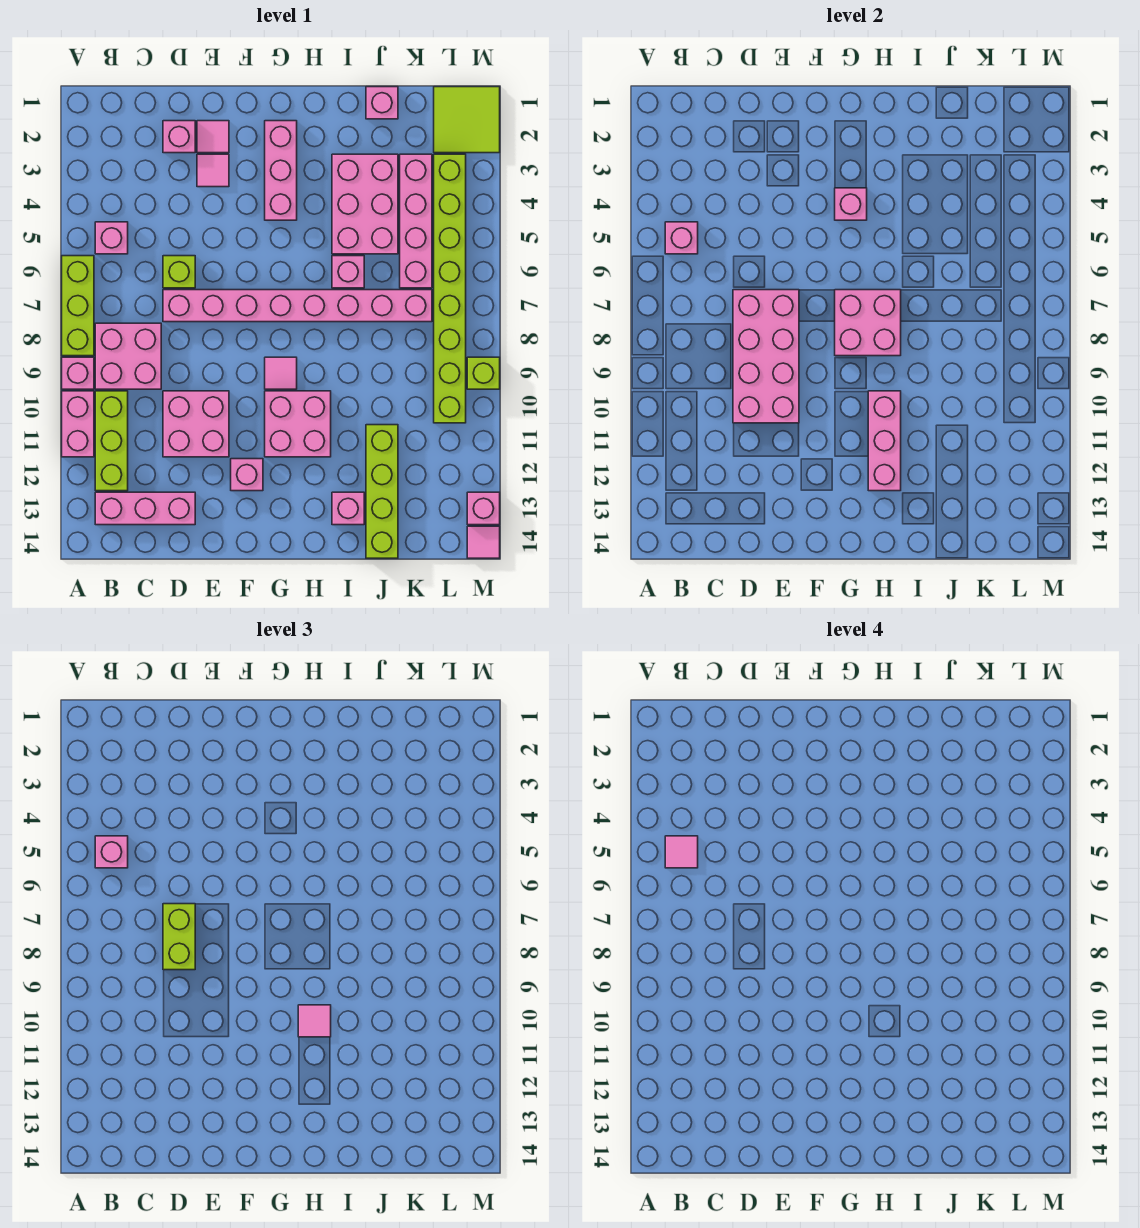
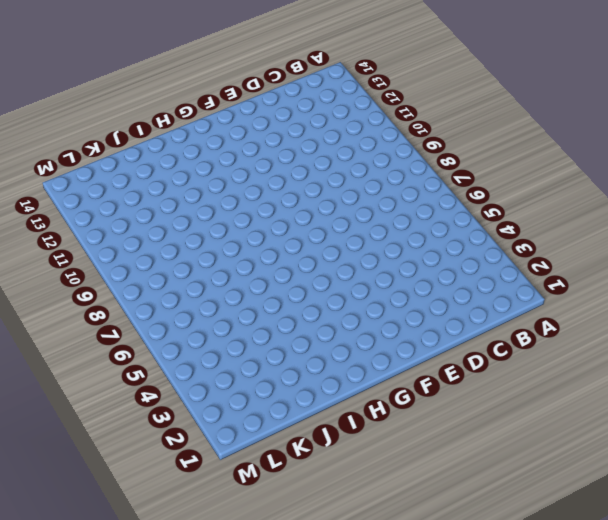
none -> lime brick A6:A8 level 1
none -> pink brick A9 level 1
none -> pink brick A10:A11 level 1
none -> pink brick B5 level 1

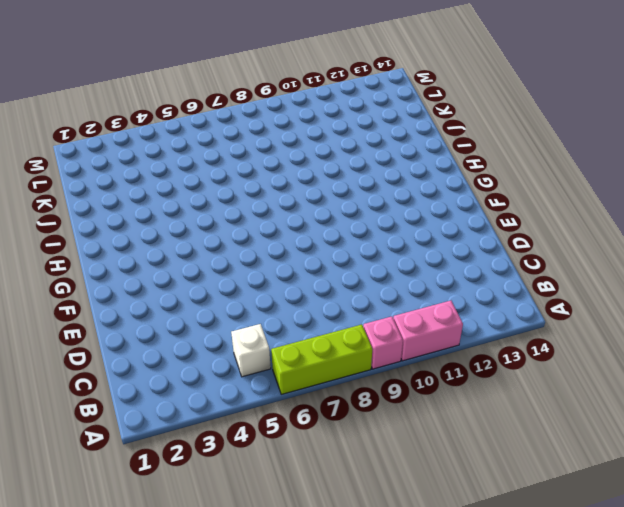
white brick B5 level 1 -> pink brick B5 level 1
none -> pink brick B8:C9 level 1
none -> lime brick B10:B12 level 1
none -> pink brick B13:D13 level 1
none -> pink brick D2 level 1

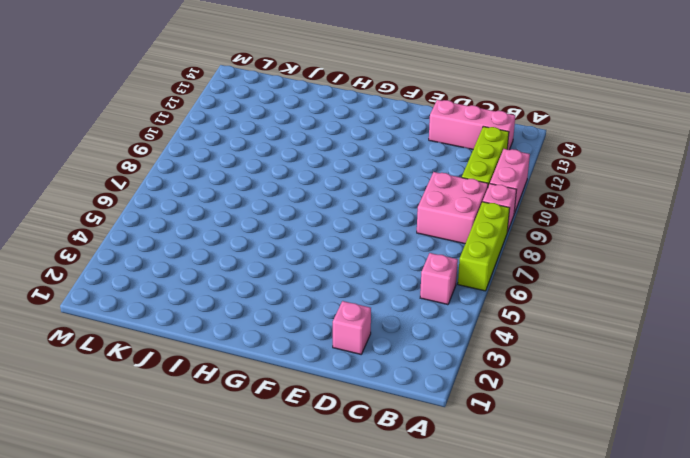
none -> lime brick D6 level 1
none -> pink brick D7:K7 level 1
none -> pink brick D10:E11 level 1
none -> pink tile E2 level 1

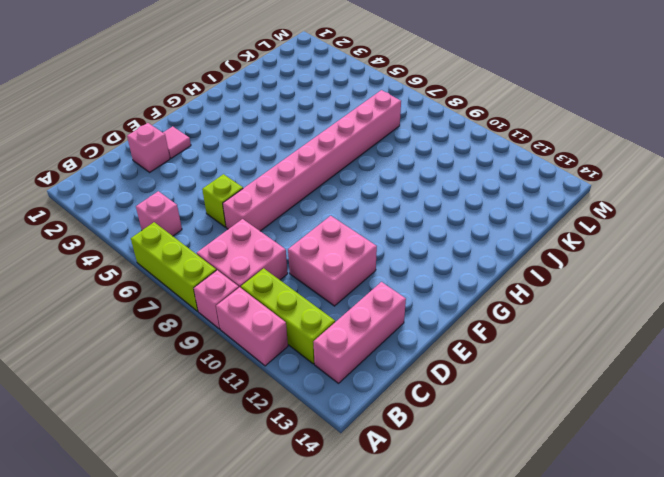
none -> pink tile E3 level 1
none -> pink brick F12 level 1
none -> pink brick G2:G4 level 1
none -> pink tile G9 level 1

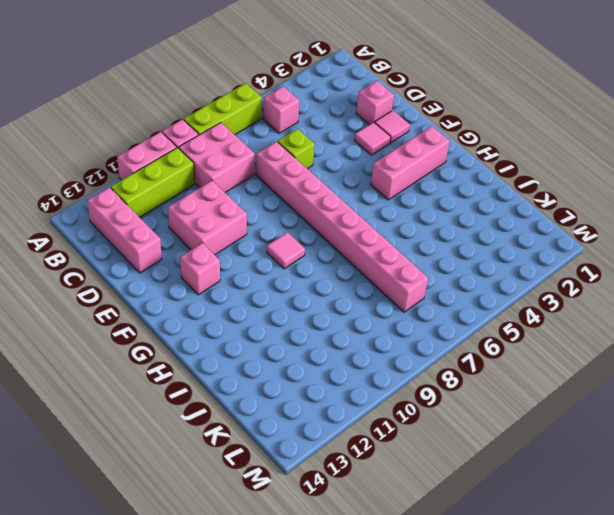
none -> pink brick G10:H11 level 1
none -> pink brick I3:J5 level 1
none -> pink brick I6 level 1
none -> pink brick I13 level 1

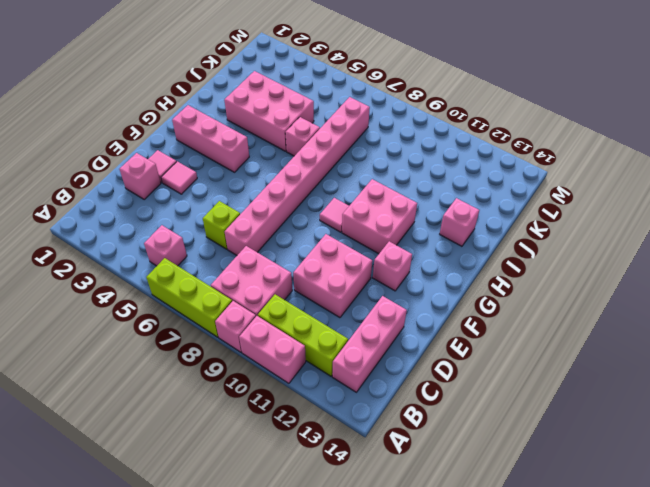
none -> pink brick J1 level 1
none -> lime brick J11:J14 level 1
none -> pink brick K3:K6 level 1
none -> lime tile L1:M2 level 1

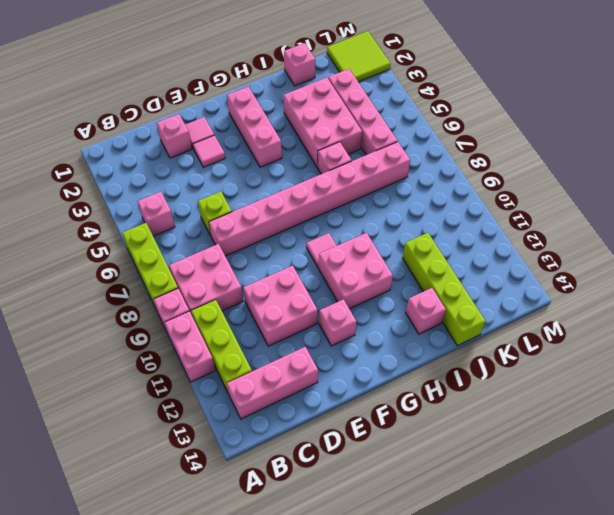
none -> lime brick L3:L10 level 1
none -> lime brick M9 level 1
none -> pink brick M13 level 1
none -> pink tile M14 level 1

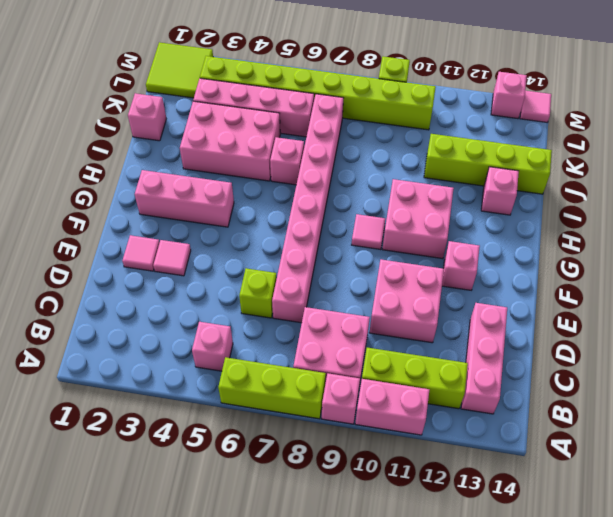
none -> pink brick D2 level 1
none -> pink brick B5 level 2
none -> pink brick D7:E10 level 2
none -> pink brick G4 level 2

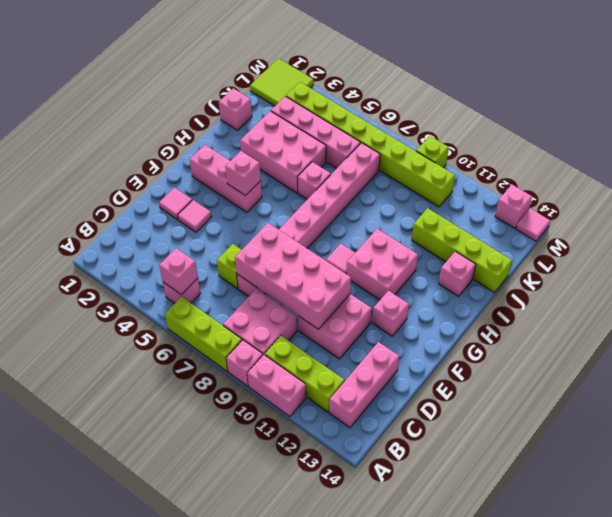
none -> pink brick D2 level 1
none -> pink brick G7:H8 level 2
none -> pink brick H10:H12 level 2
none -> pink brick B5 level 3

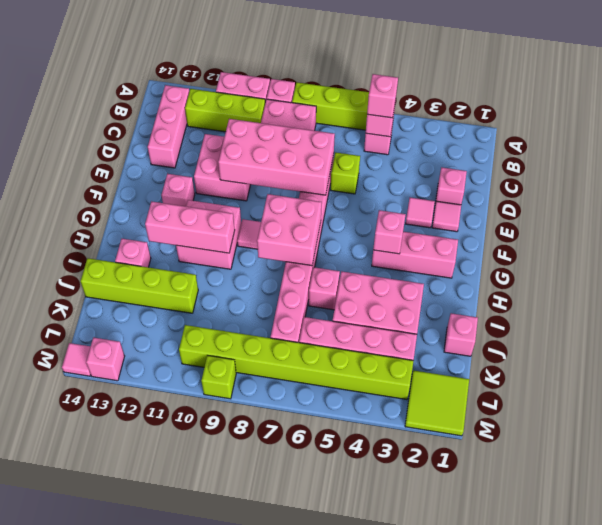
none -> lime brick D7:D8 level 3
none -> pink tile H10 level 3
none -> pink tile B5 level 4

